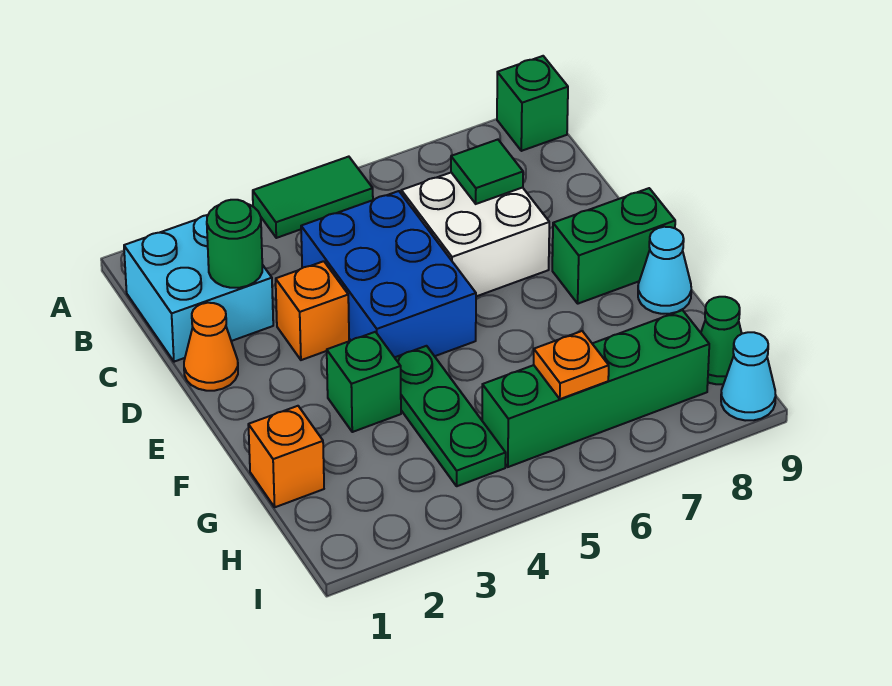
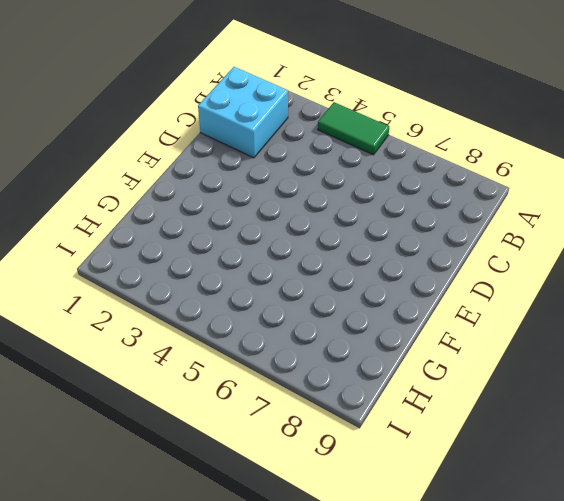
none -> green brick A9 level 1
none -> blue brick C4:E5 level 1
none -> white brick C6:D7 level 1

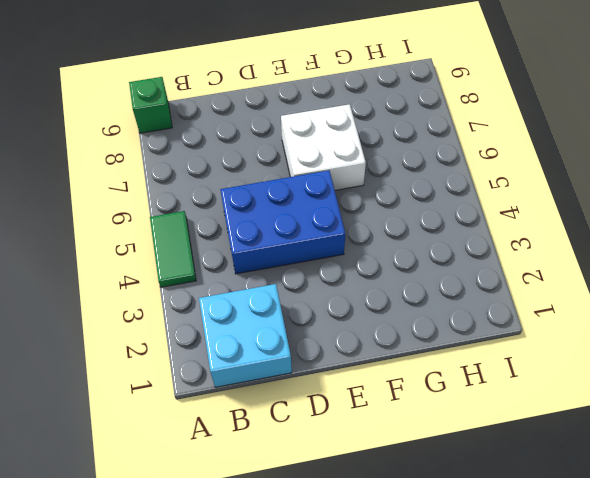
white brick E6:F7 level 1 -> white brick C6:D7 level 1
none -> orange cone D1 level 1
none -> orange brick D3 level 1
none -> green brick E8:E9 level 1

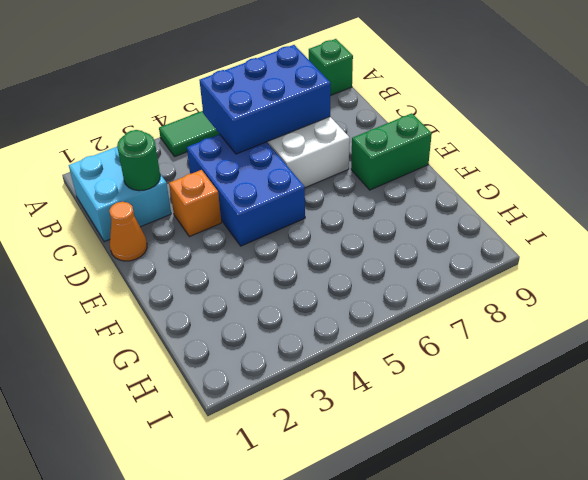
blue brick B5:C7 level 2 -> green tile C7 level 2
none -> green brick F3 level 1
none -> green plate F4:H4 level 1
none -> cyan cone F9 level 1

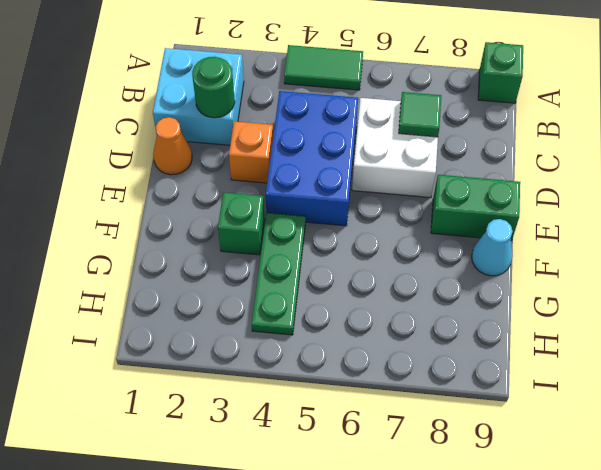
none -> orange brick G1 level 1
none -> green brick H5:H8 level 1
none -> green cone H9 level 1

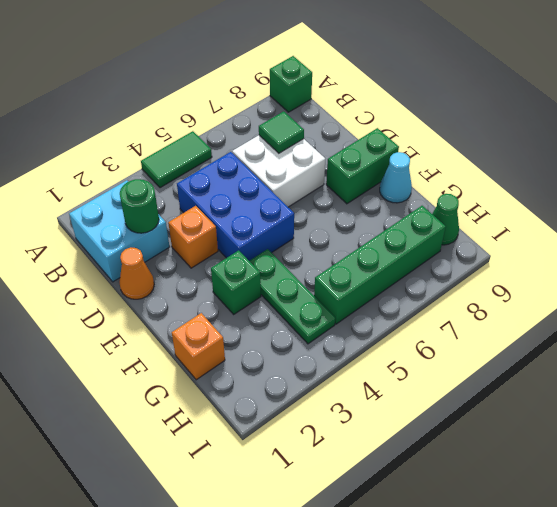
none -> cyan cone I9 level 1
none -> orange plate H6 level 2

